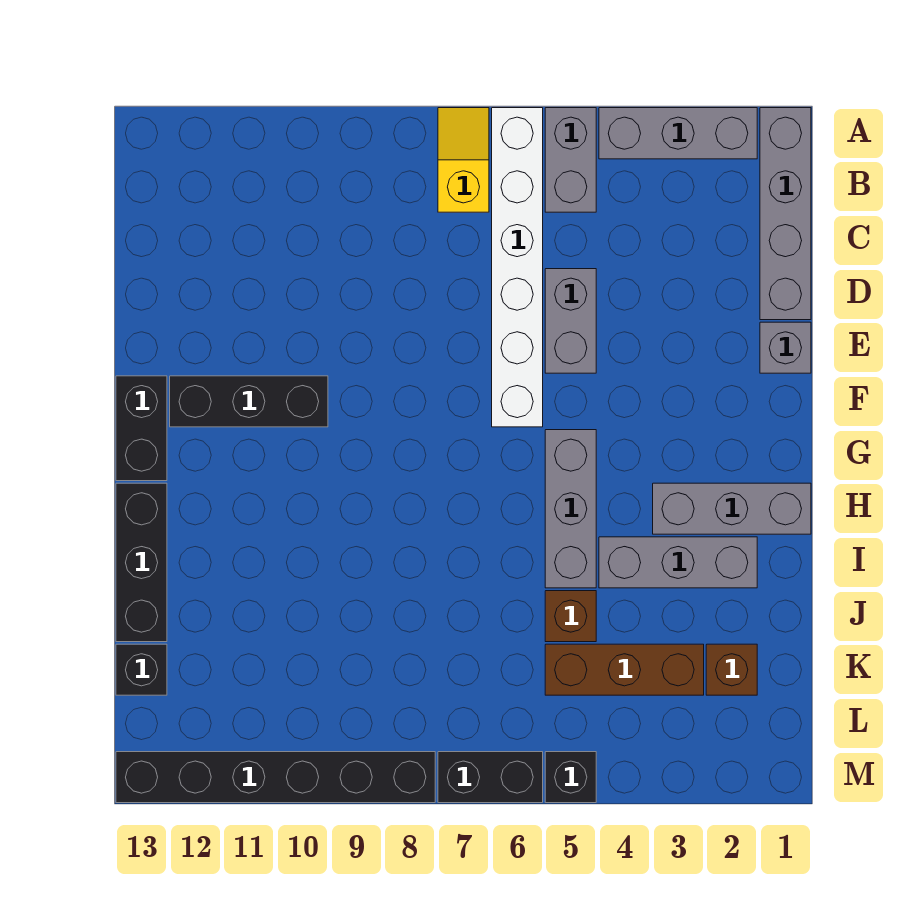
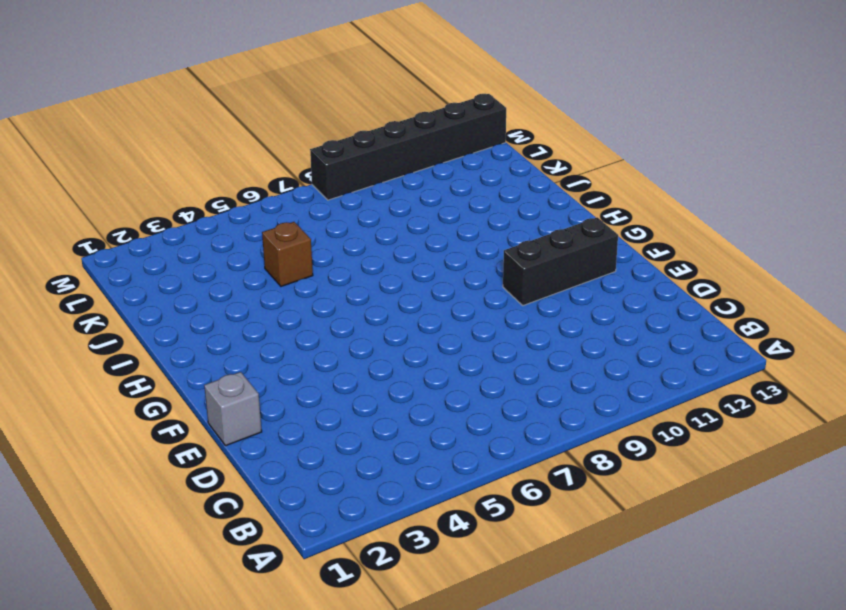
none -> grey brick A1:D1 level 1
none -> grey brick A2:A4 level 1
none -> grey brick A5:B5 level 1

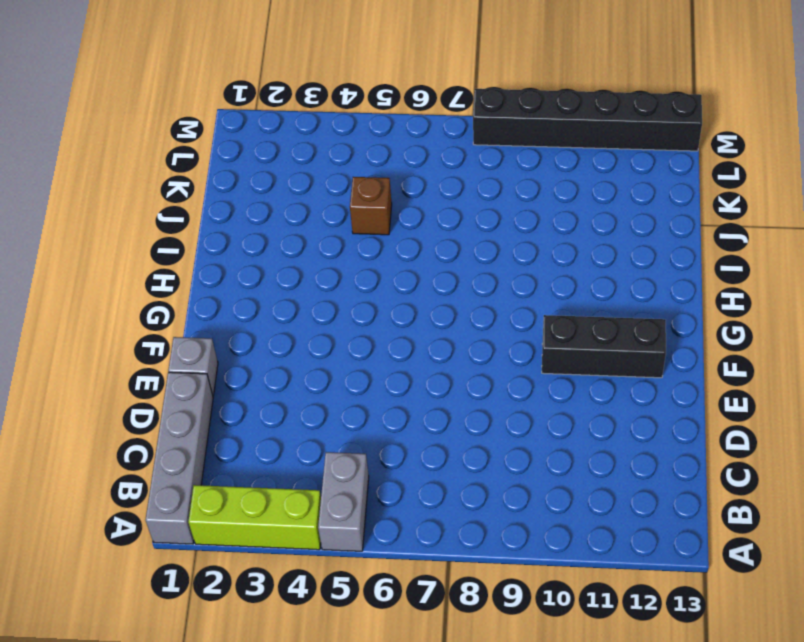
lime brick A2:A4 level 1 -> grey brick A2:A4 level 1
none -> white brick A6:F6 level 1
none -> yellow slope A7:B7 level 1 top B
none -> grey brick D5:E5 level 1

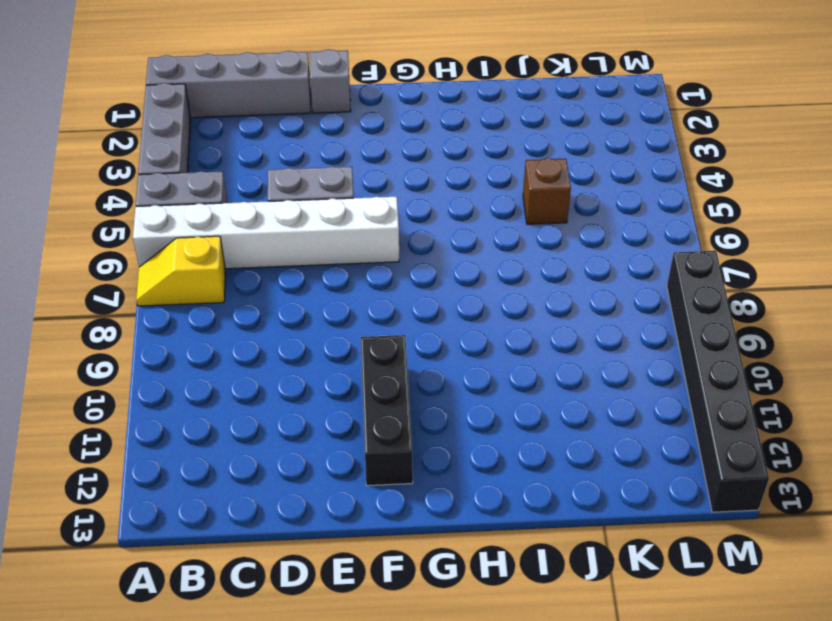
none -> black brick F13:G13 level 1
none -> grey brick G5:I5 level 1
none -> grey brick H1:H3 level 1

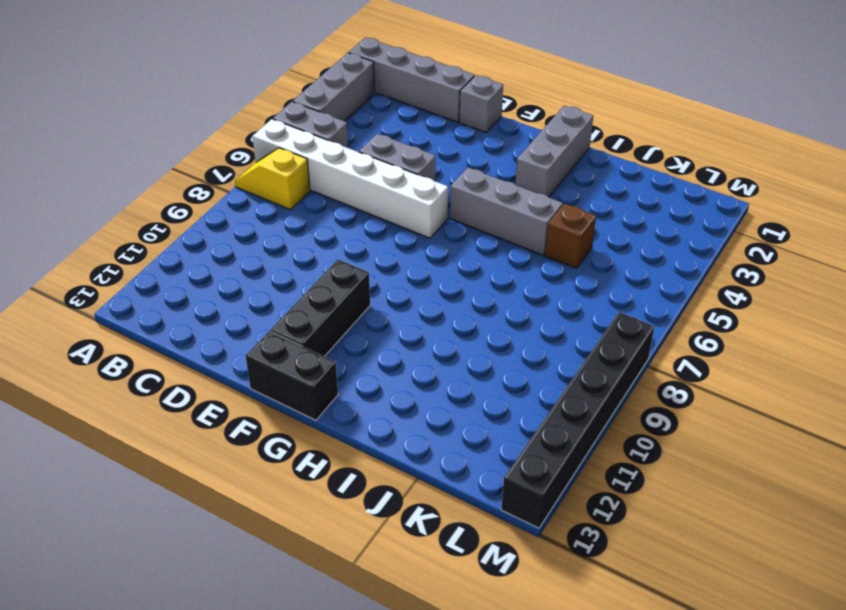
none -> black brick H13:J13 level 1
none -> grey brick I2:I4 level 1
none -> brown brick K2 level 1

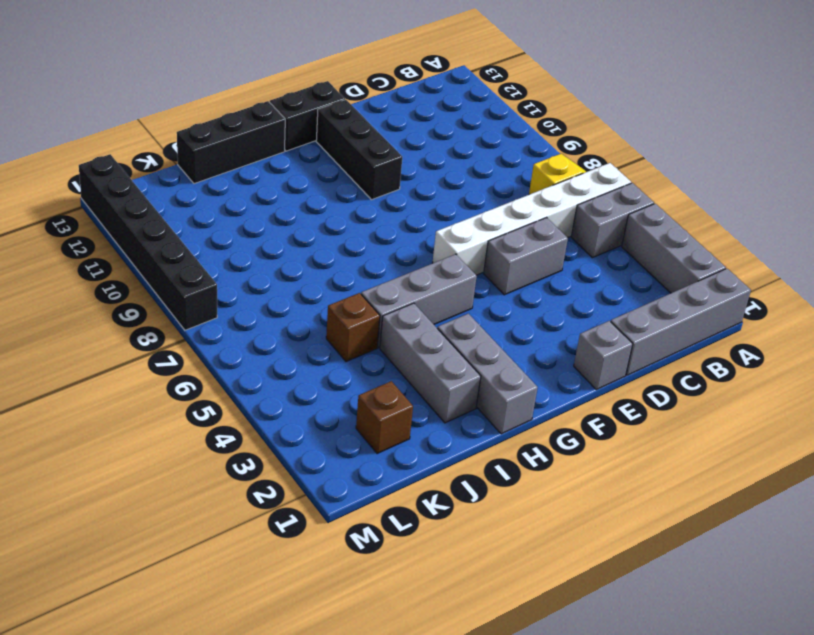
none -> brown brick K3:K5 level 1
none -> black brick K13 level 1
none -> black brick M5 level 1

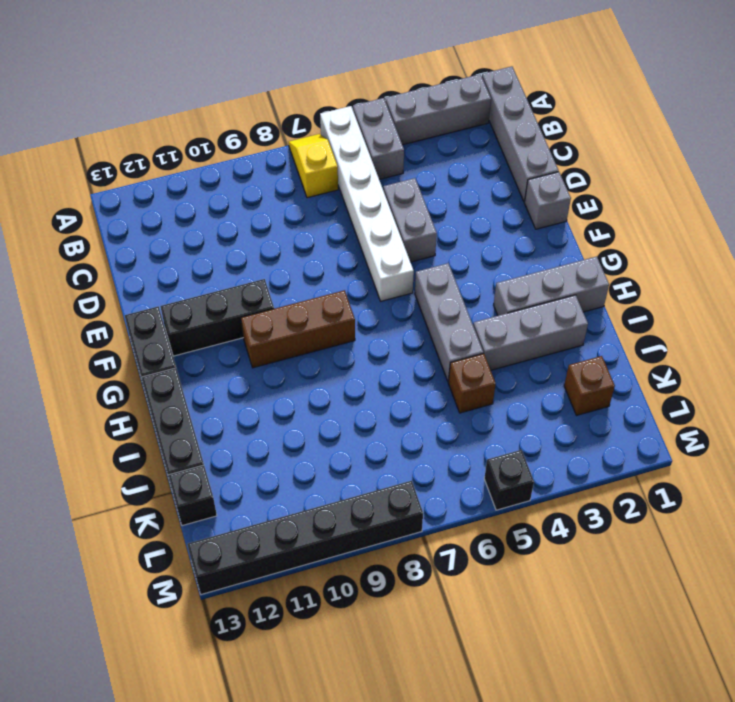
brown brick G8:G10 level 1 -> brown brick K3:K5 level 1
none -> black brick M6:M7 level 1

